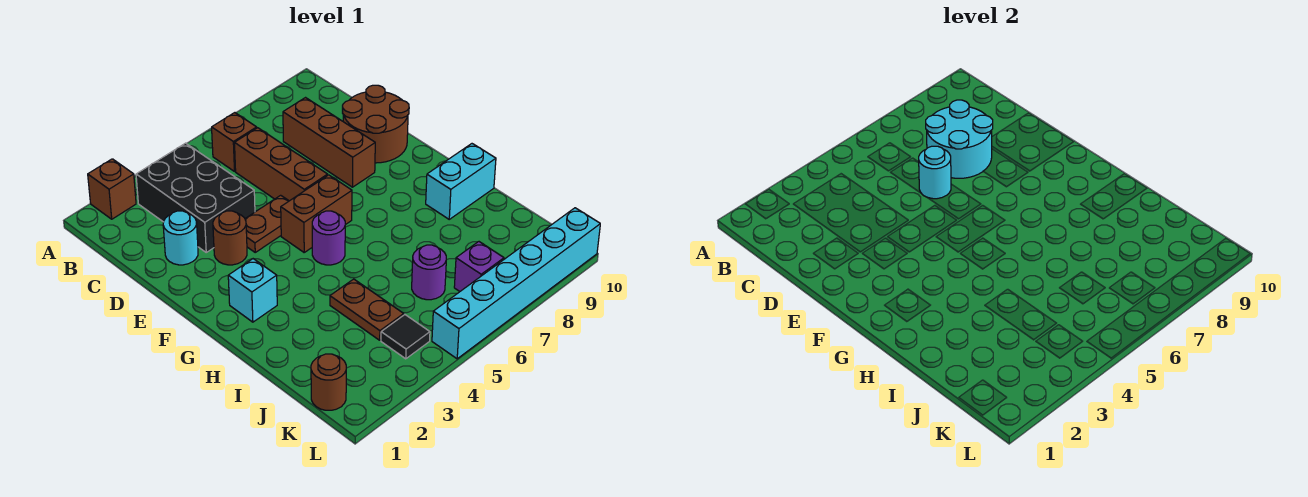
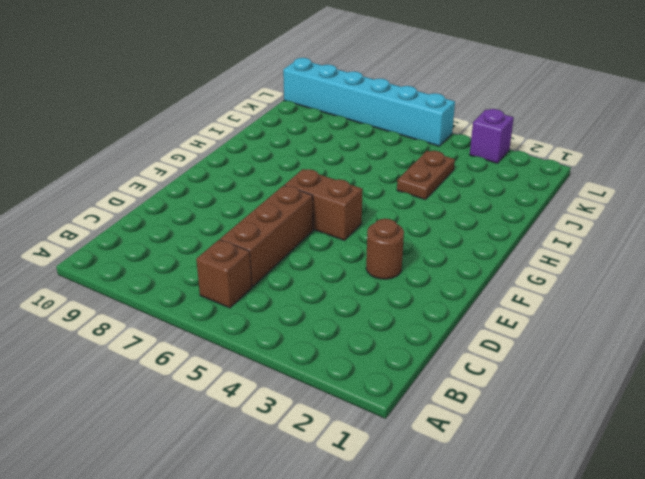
purple brick L3 level 1 -> purple brick K7 level 1
none -> brown brick A2 level 1
none -> black brick B3:D4 level 1
none -> brown brick C8:E8 level 1

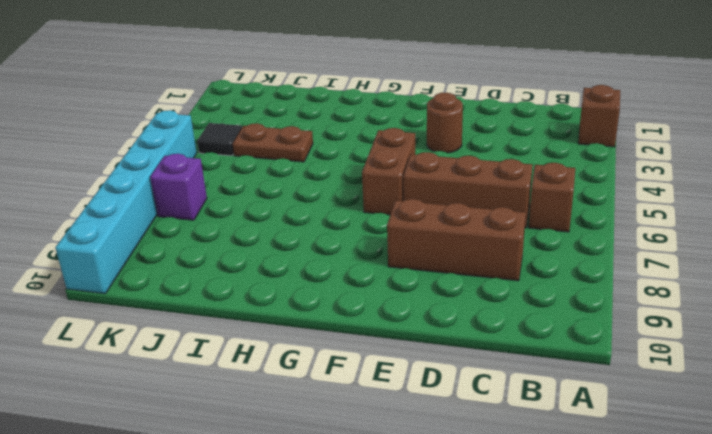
none -> black brick B3:D4 level 1
none -> cyan round brick D2 level 1
none -> brown round brick D9:E10 level 1

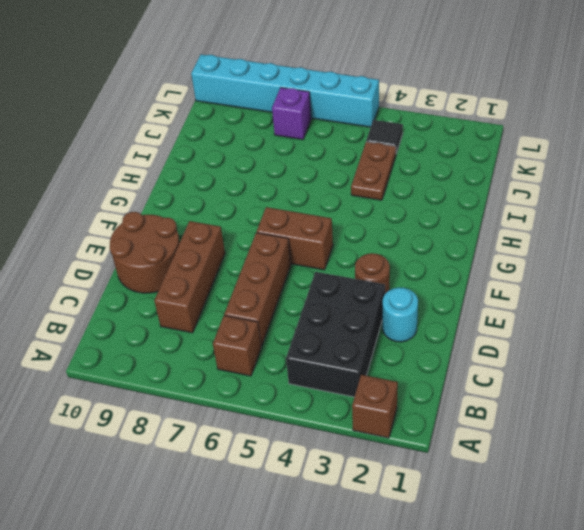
none -> brown plate E4:E5 level 1
none -> cyan brick G2 level 1
none -> purple round brick G5 level 1

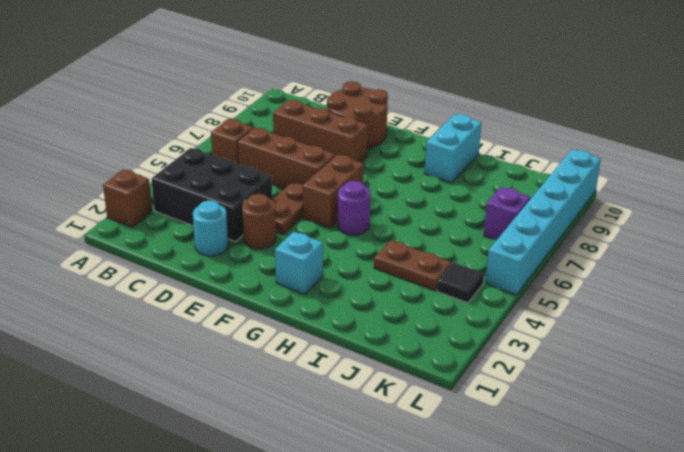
none -> purple round brick J6 level 1
none -> brown round brick K1 level 1
none -> cyan round brick C7:D8 level 2

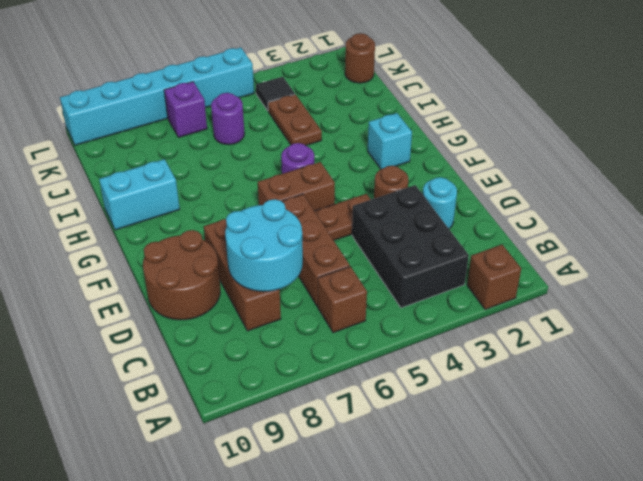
none -> cyan round brick D6 level 2

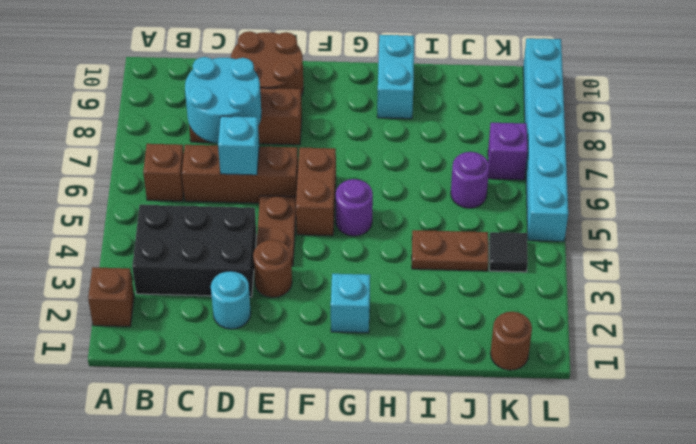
cyan brick D6 level 2 -> cyan round brick D6 level 2

